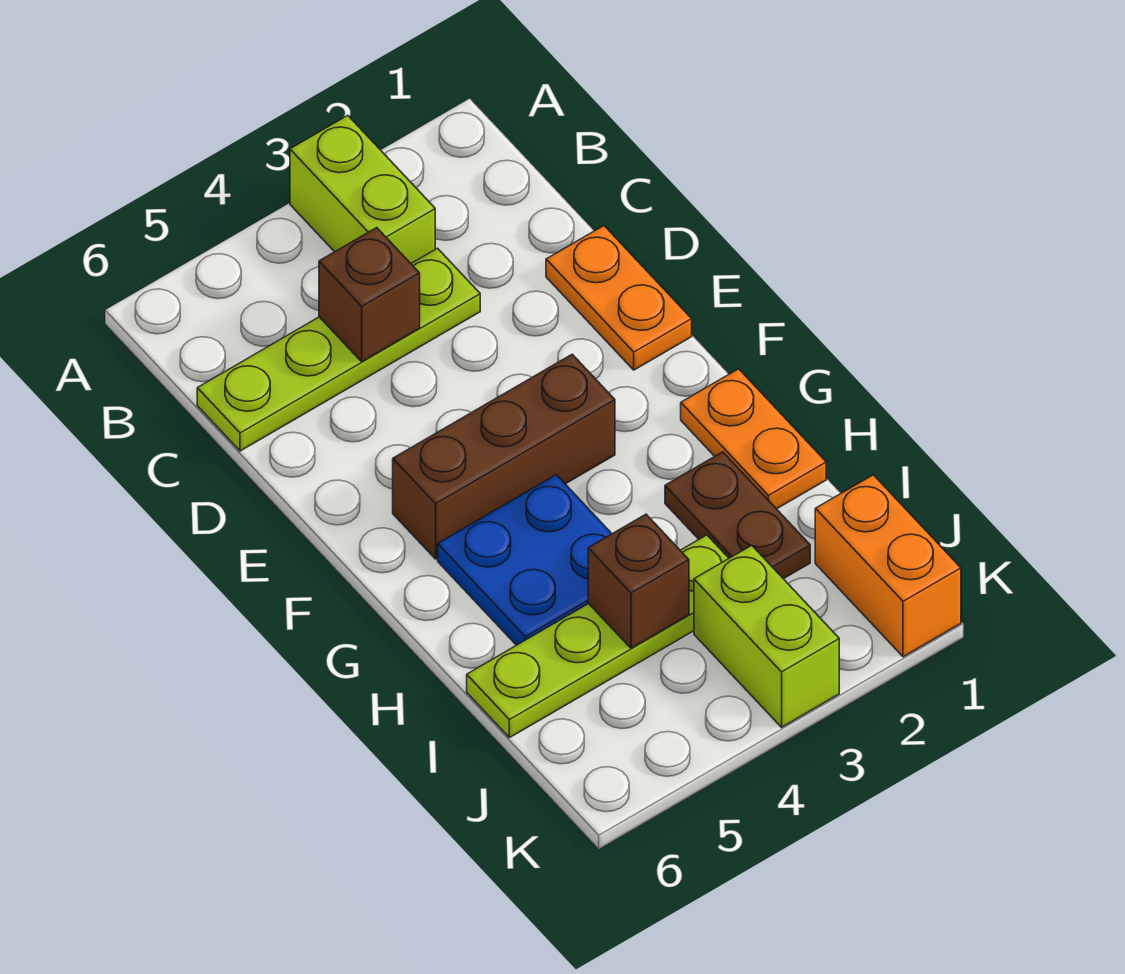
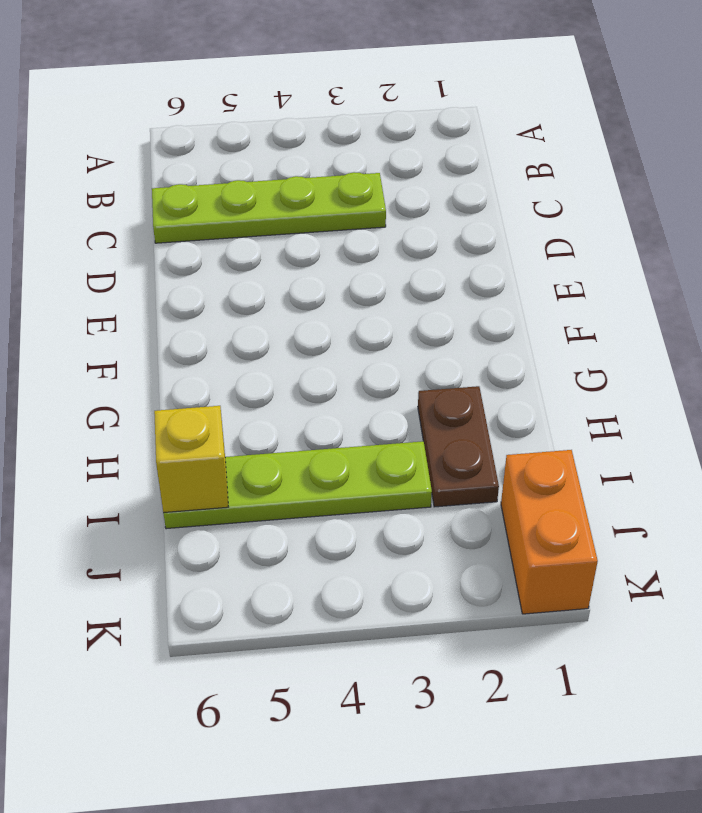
yellow brick I6 level 2 -> none
none -> lime brick A3:B3 level 1
none -> orange plate D1:E1 level 1
none -> brown brick F3:F5 level 1

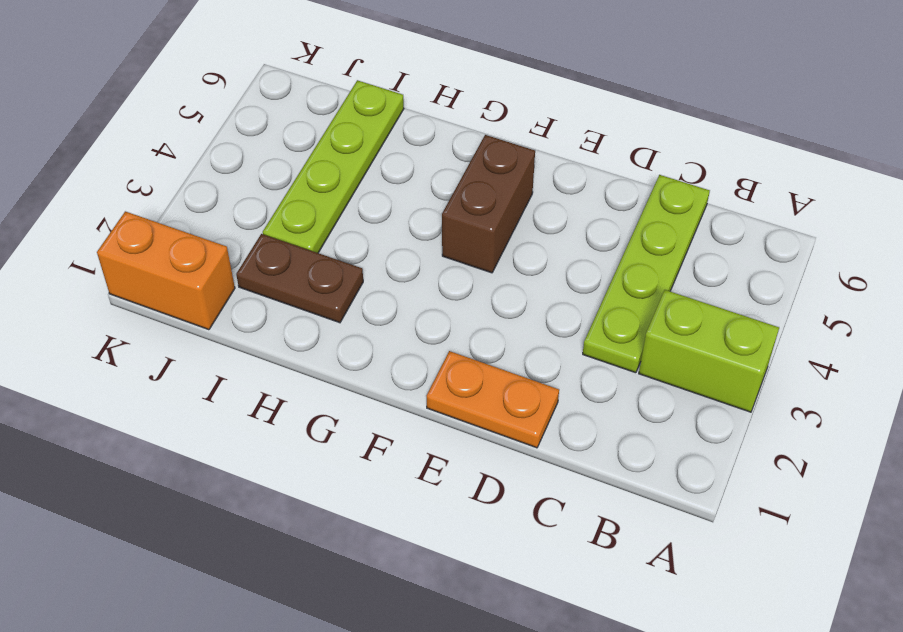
brown brick F4:F5 level 1 -> brown brick F3:F5 level 1
none -> orange plate G1:H1 level 1
none -> blue plate G4:H5 level 1
none -> lime brick J3:K3 level 1

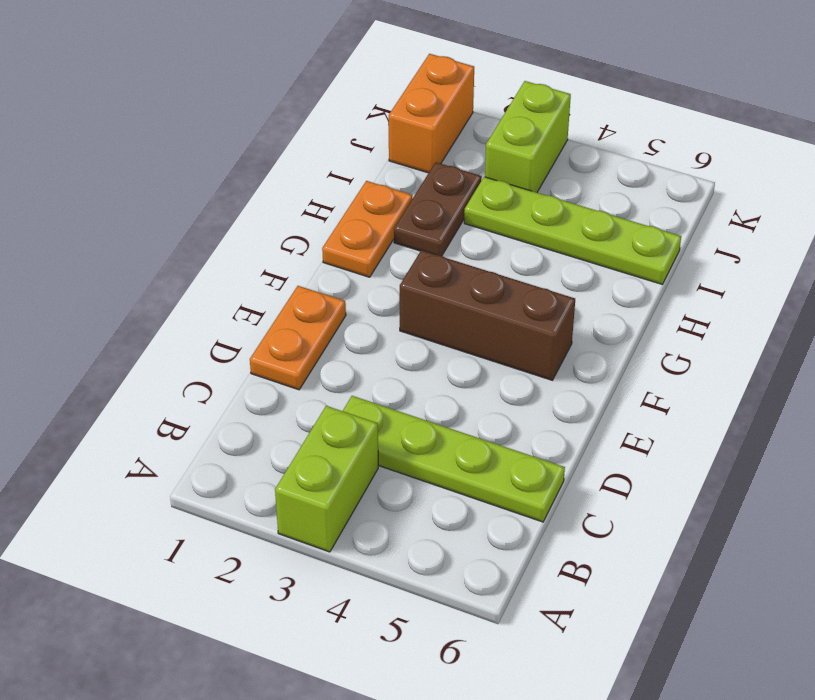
none -> blue plate G4:H5 level 1
none -> brown brick C4 level 2
none -> brown brick I4 level 2

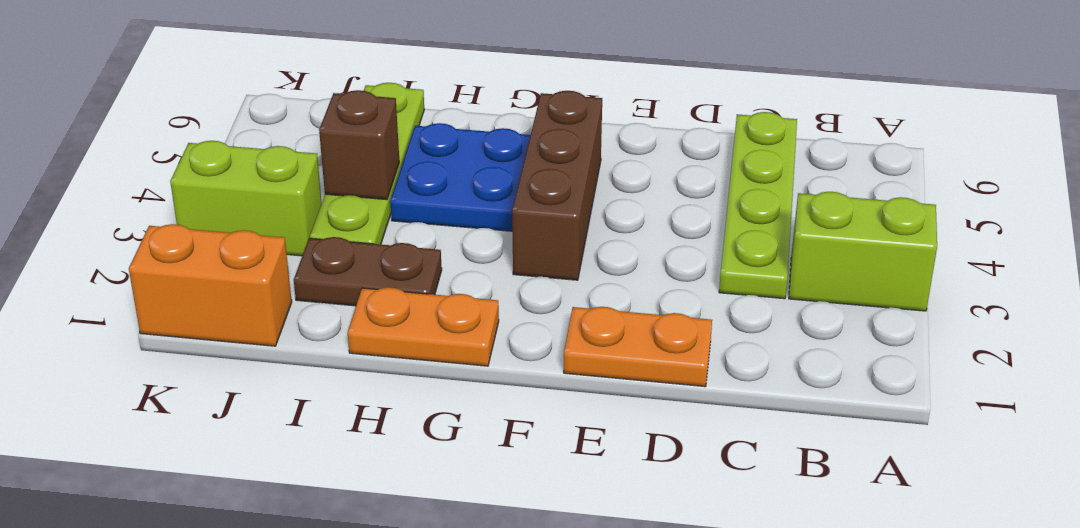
none -> brown brick C4 level 2

